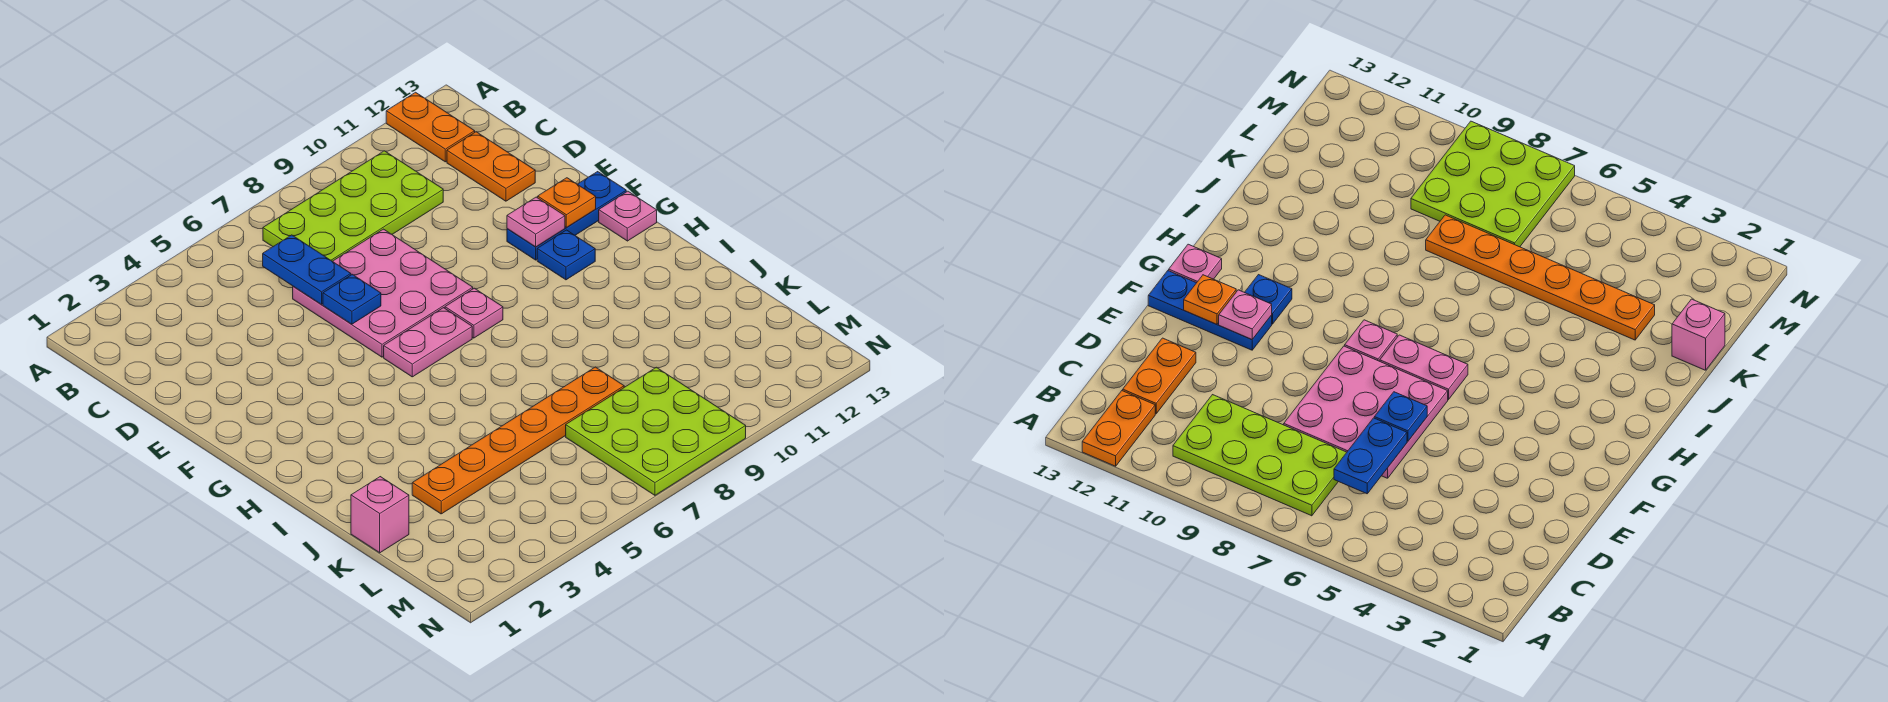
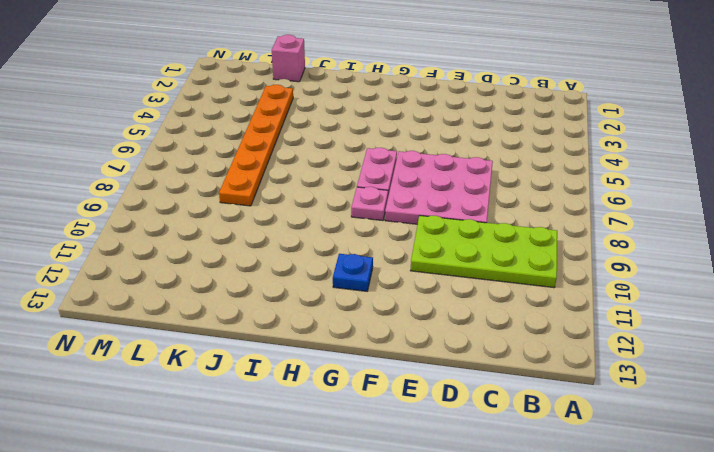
lime plate B9:E10 level 1 -> lime plate B7:C10 level 1
none -> orange plate A12:B12 level 1
none -> orange plate C12:D12 level 1
none -> blue plate F11:F13 level 1

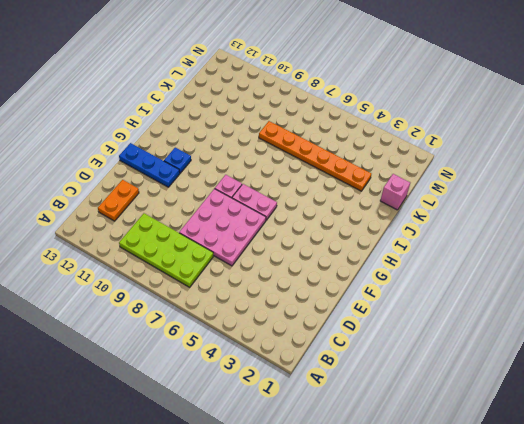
none -> orange plate A12:B12 level 1
none -> pink plate G13 level 1
none -> lime plate L7:N9 level 1

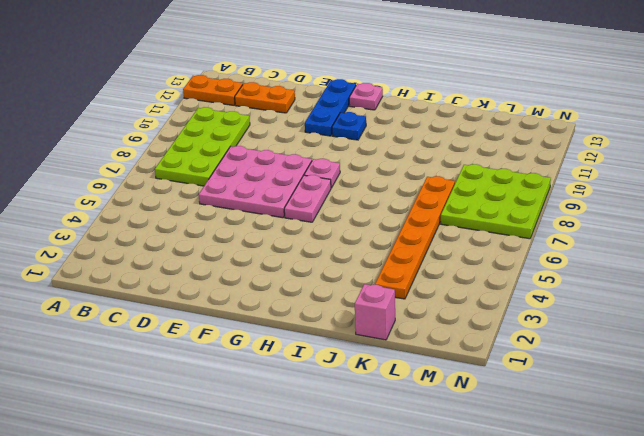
none -> blue plate C6:D6 level 2
none -> blue plate E6 level 2
none -> pink plate F11 level 2

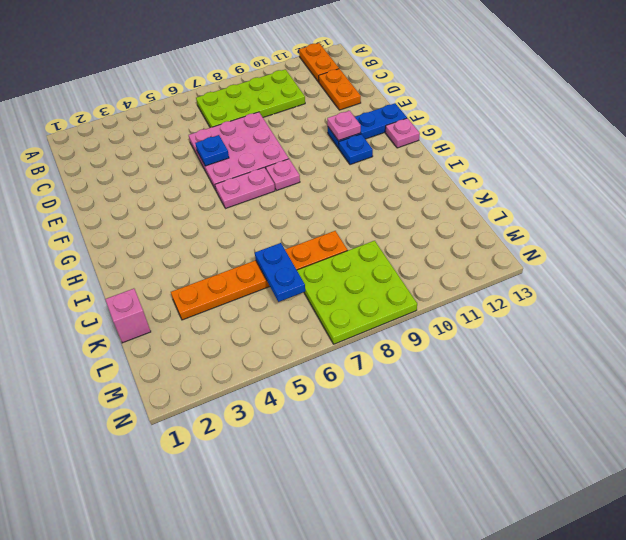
blue plate K6:L6 level 2 -> blue plate C6:D6 level 2
none -> orange plate F12 level 2

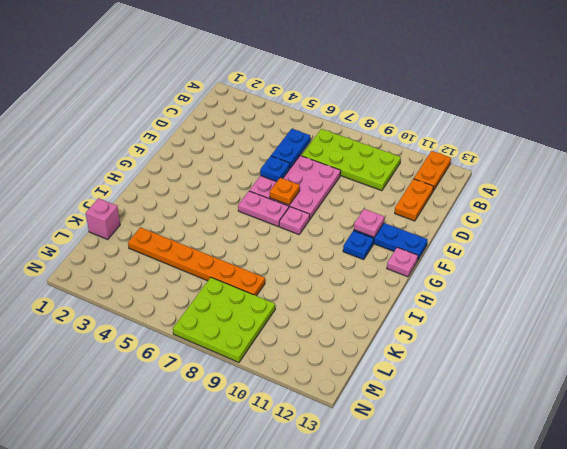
orange plate F7 level 2 -> orange plate F12 level 2

